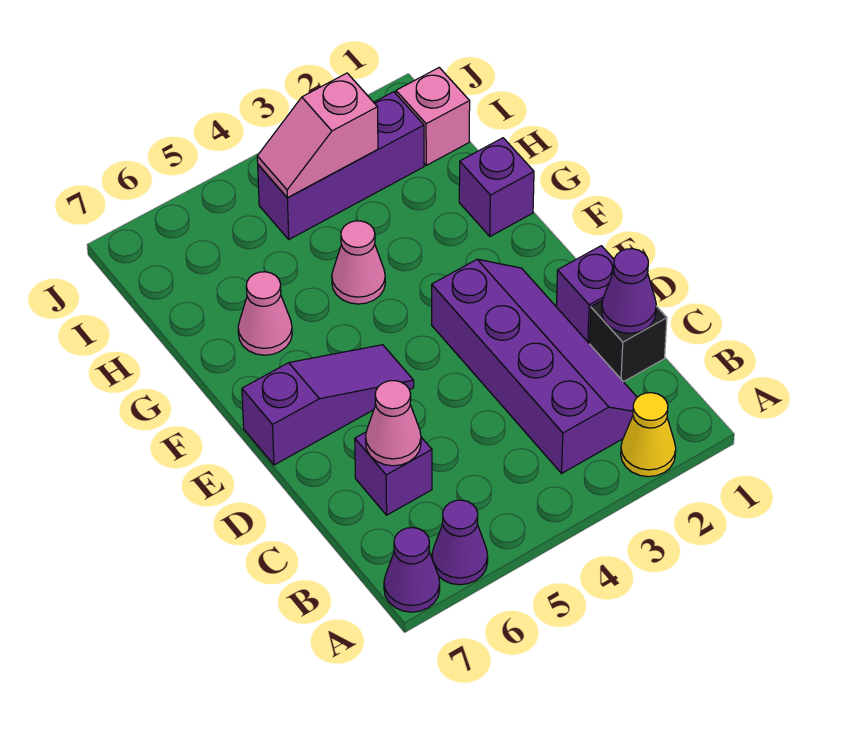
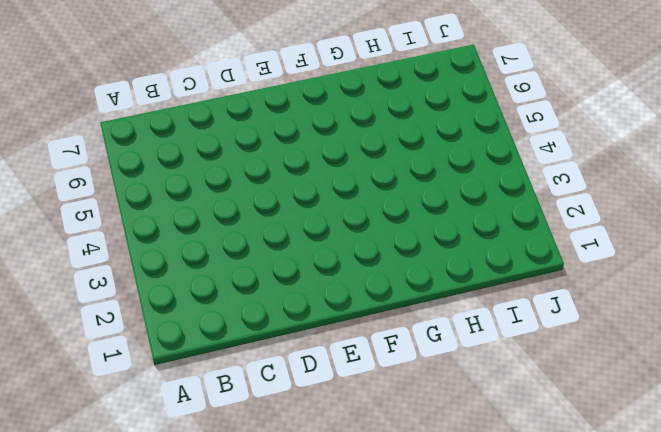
none -> yellow cone A2 level 1
none -> purple cone A6 level 1
none -> purple cone A7 level 1

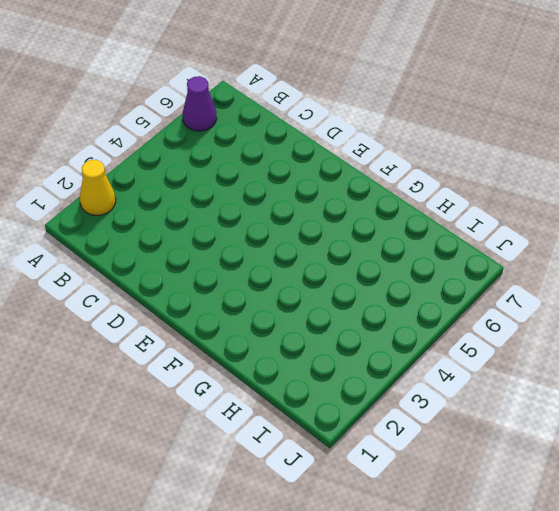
none -> purple cone A7 level 1
none -> purple slope B2:E3 level 1 top 3
none -> black brick C1 level 1

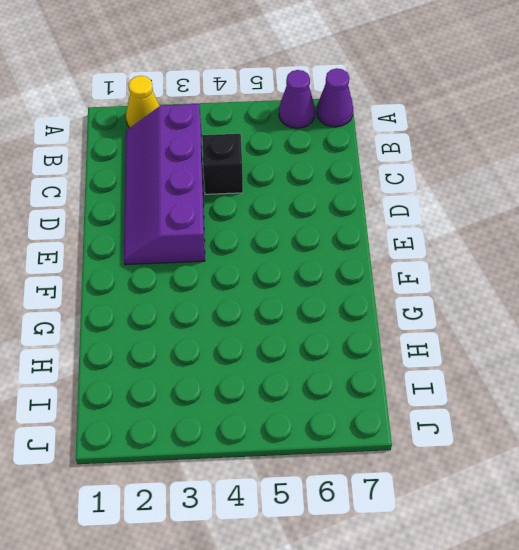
black brick C4 level 1 -> black brick C1 level 1
none -> purple brick C6 level 1
none -> purple brick D1 level 1
none -> purple slope E5:E7 level 1 top 7

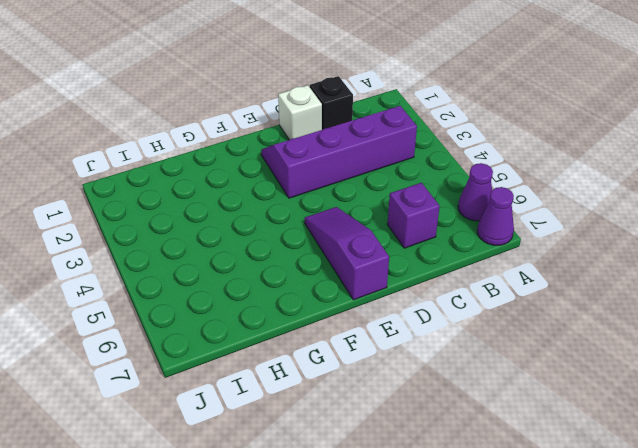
white brick D1 level 1 -> purple brick D1 level 1
none -> yellow cone A2 level 1
none -> purple brick G1 level 1
none -> pink cone G4 level 1

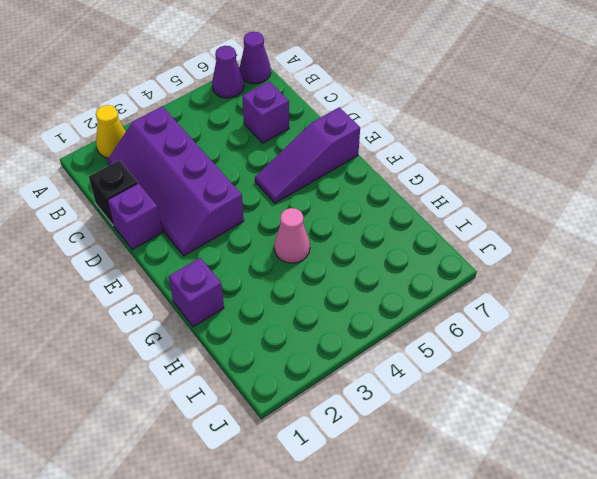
none -> pink cone G6 level 1
none -> pink brick I1 level 1
none -> purple brick I2:I4 level 1

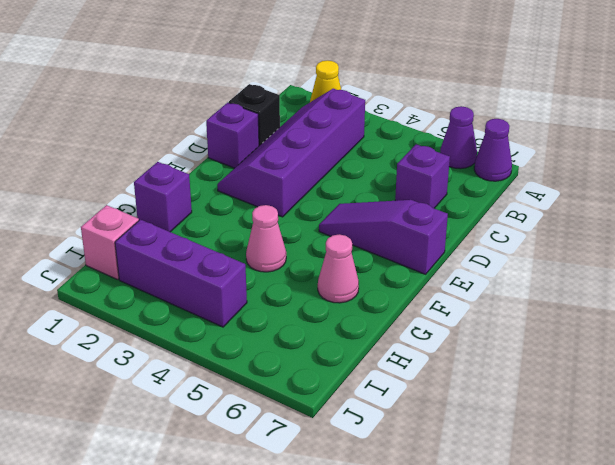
none -> purple cone C1 level 2
none -> pink cone C6 level 2
none -> pink slope I3:I4 level 2 top 3

